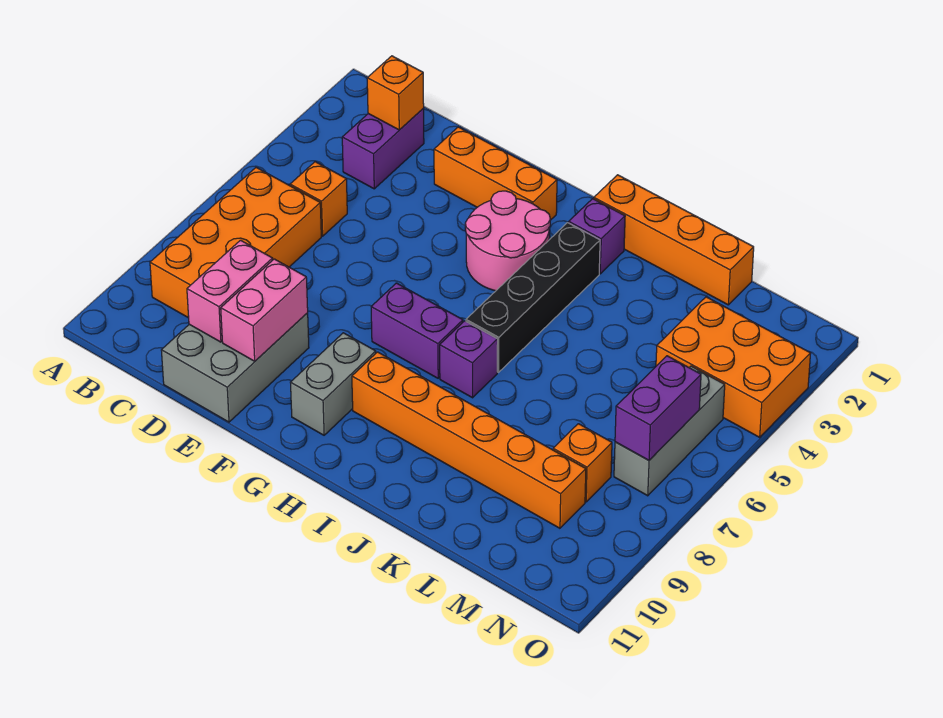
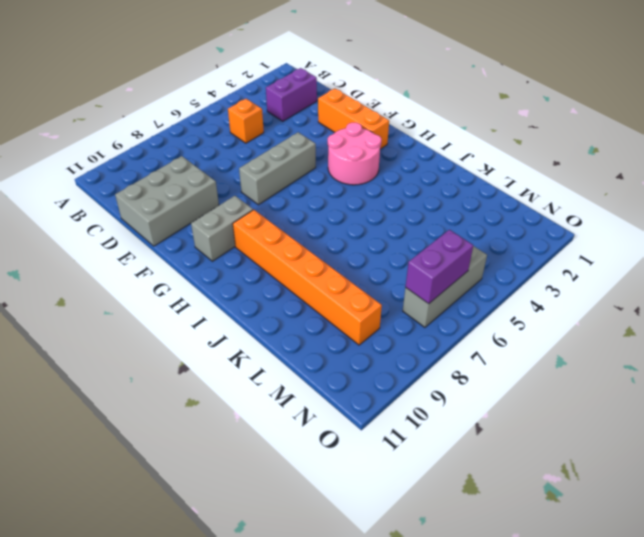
grey brick F5:F7 level 1 -> none
none -> orange brick B6:C9 level 1
none -> purple brick G7:H7 level 1
none -> orange brick I1:L1 level 1

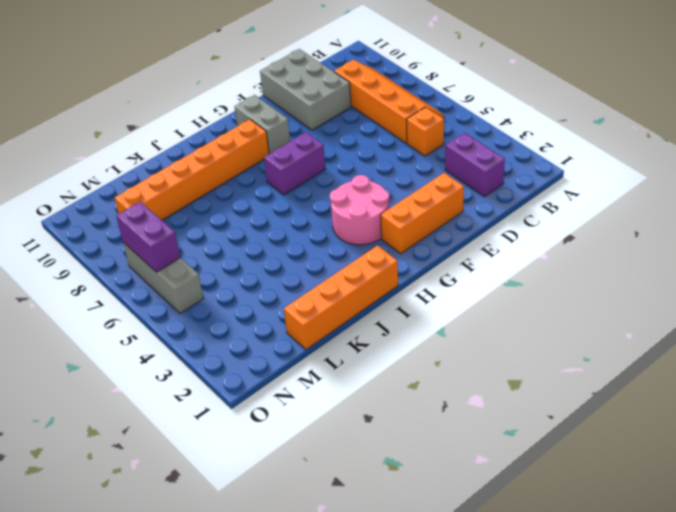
orange slope B6:C9 level 1 top C -> orange brick B6:C9 level 1
none -> purple brick I2 level 1
none -> black brick I3:I6 level 1
none -> purple brick I7 level 1

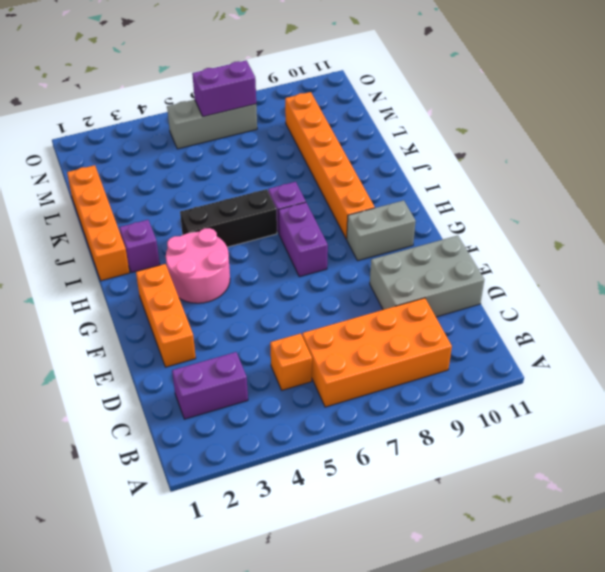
black brick I4:I6 level 1 -> black brick I3:I6 level 1
none -> orange brick M3:O4 level 1
none -> orange brick M8 level 1
none -> orange brick C2 level 2

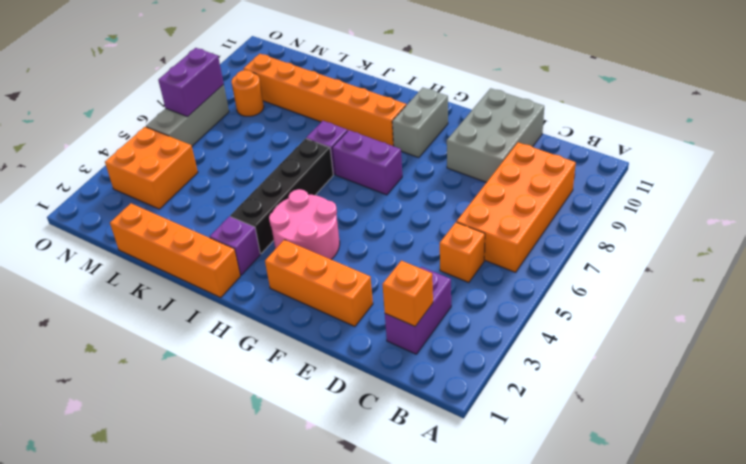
orange brick M3:N4 level 1 -> orange brick M3:O4 level 1
orange round brick M8 level 1 -> orange brick M8 level 1
none -> pink brick D9:D10 level 2
none -> pink brick E9:E10 level 2

